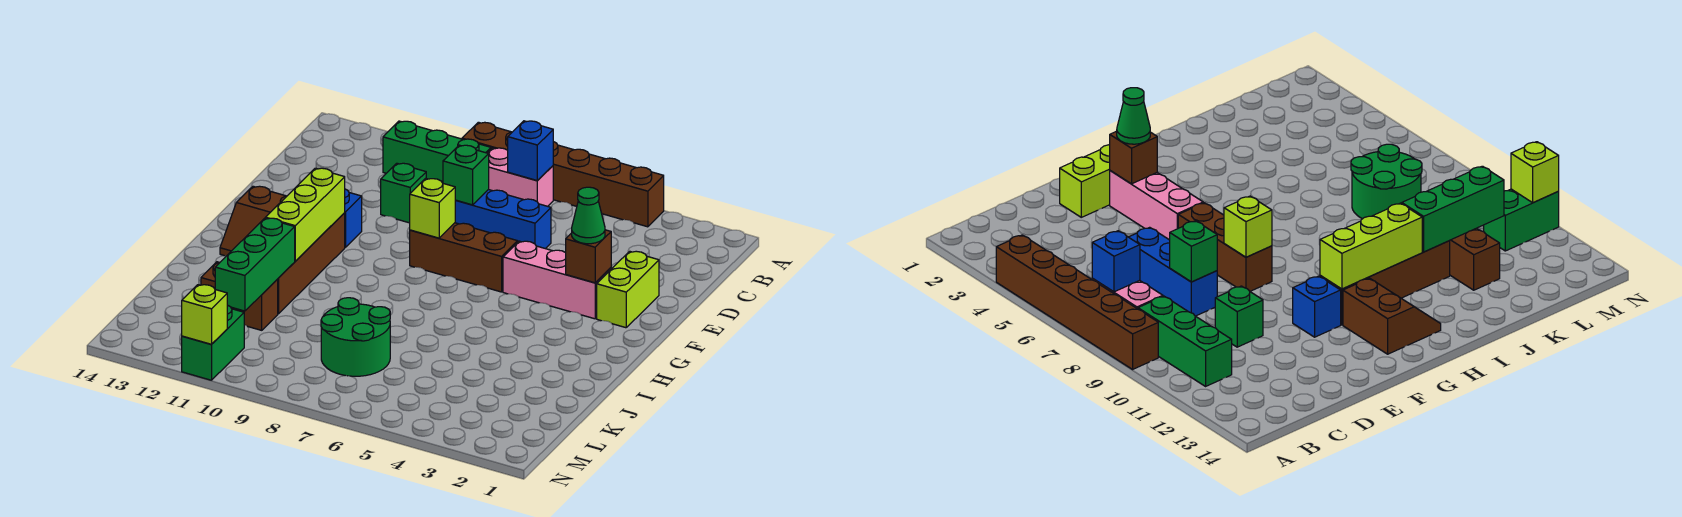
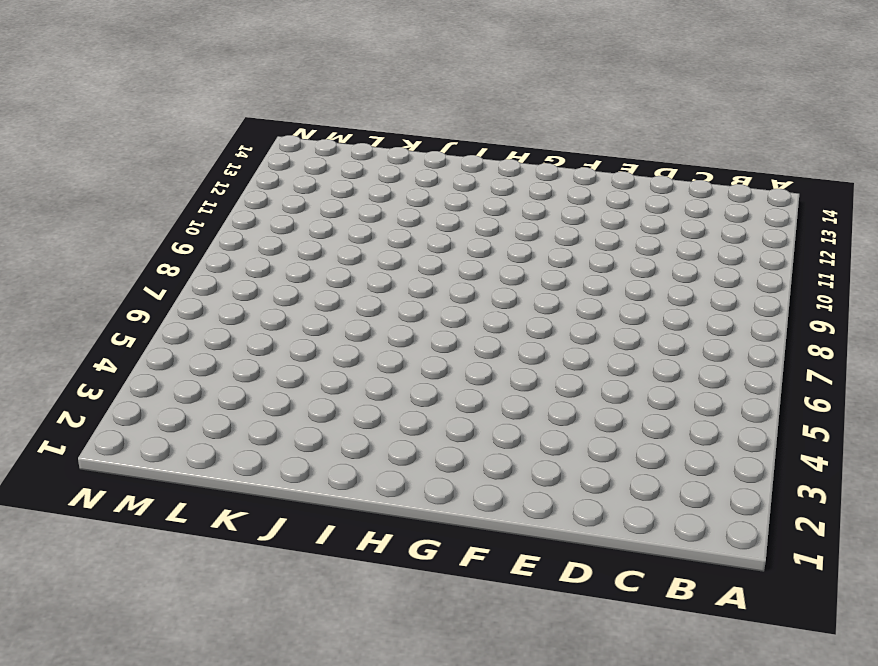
none -> brown brick A4:A9 level 1
none -> pink brick B7:B8 level 1
none -> green brick B9:B11 level 1

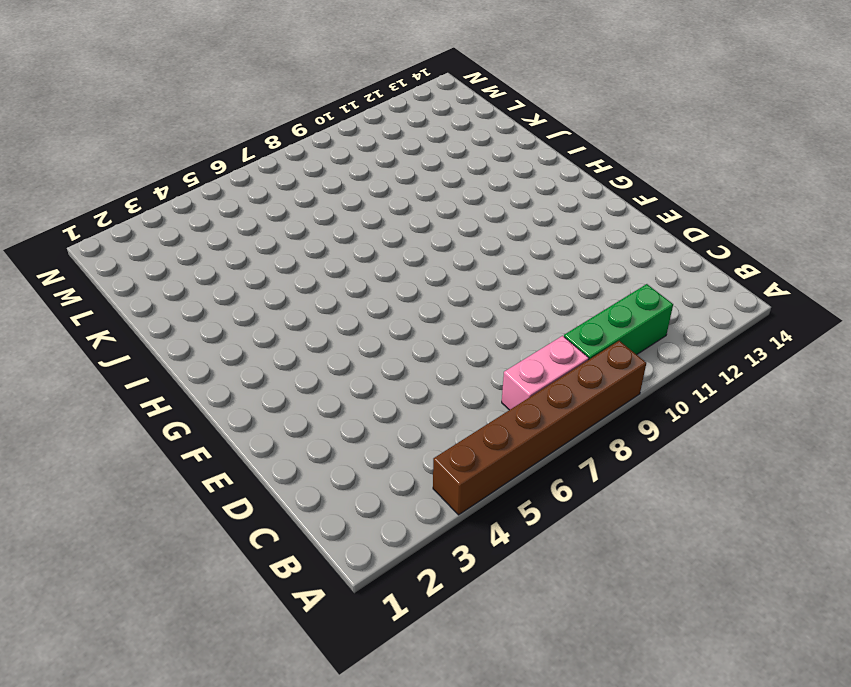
none -> blue brick D6:D8 level 1
none -> green brick D10 level 1
none -> lime brick E2:F2 level 1

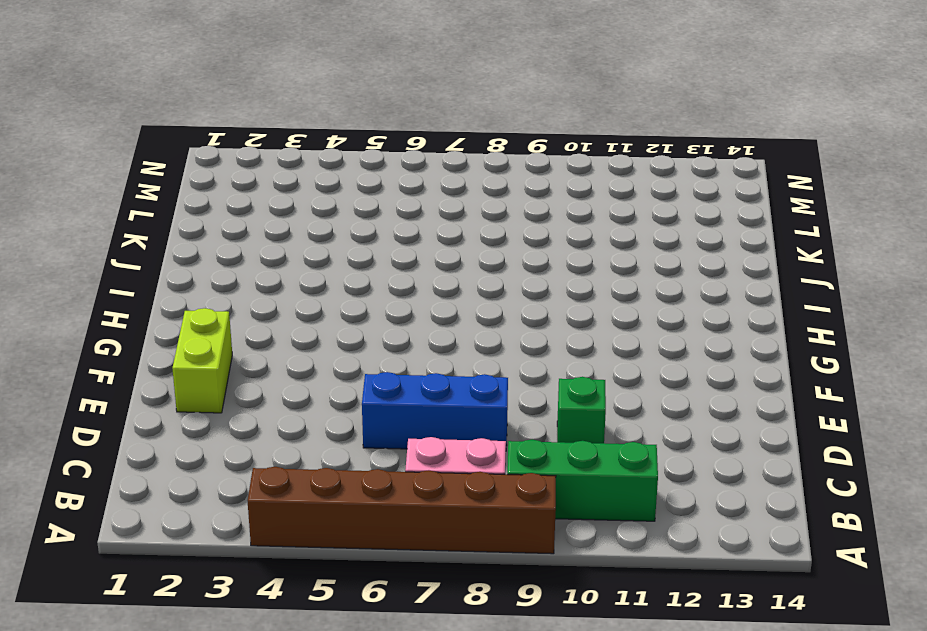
none -> pink brick F3:F5 level 1
none -> brown brick F6:F8 level 1
none -> blue brick F11 level 1

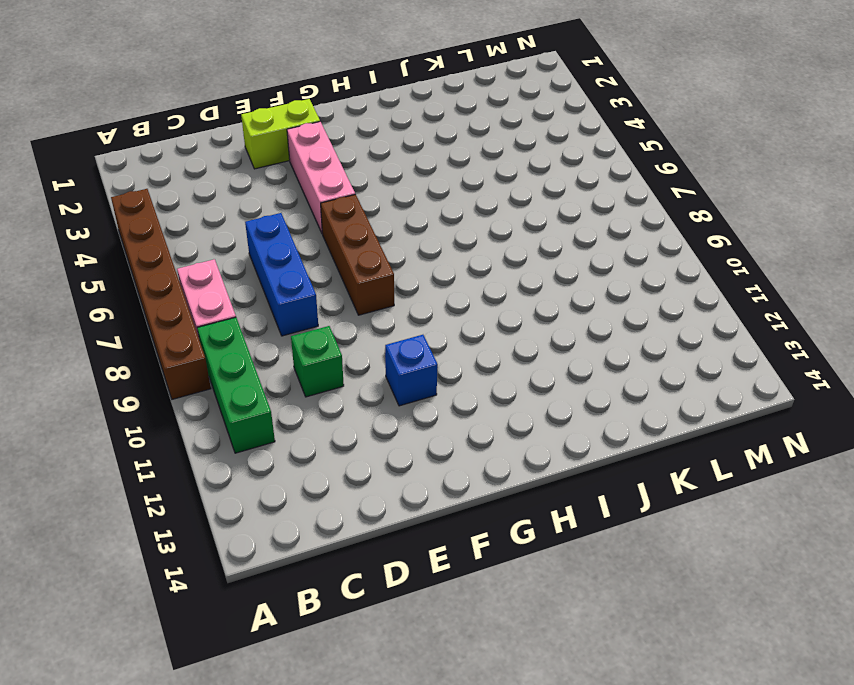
none -> brown brick G11:J11 level 1
none -> brown slope G12:H13 level 1 top G
none -> green round brick K7:L8 level 1

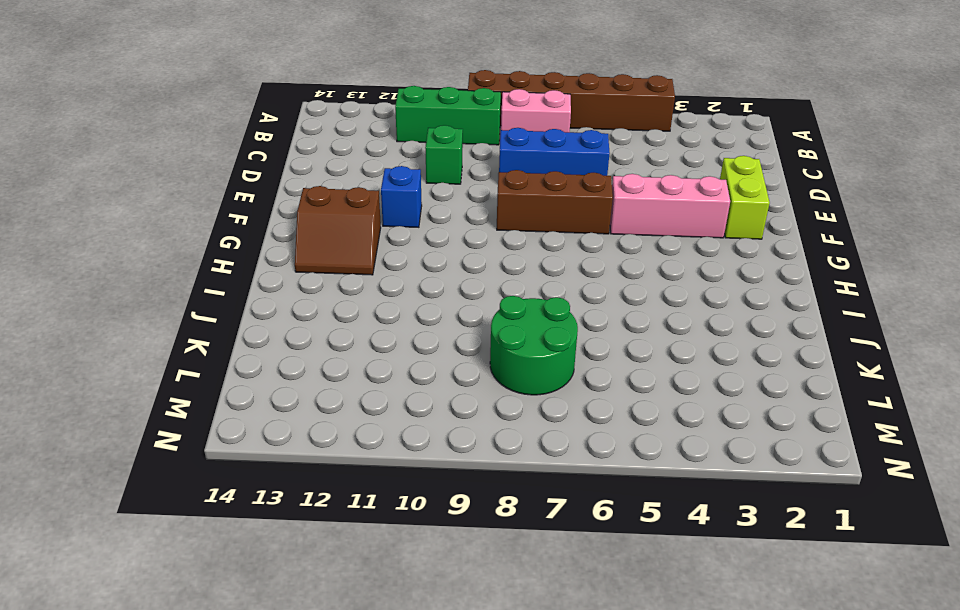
none -> brown brick G11:J11 level 1
none -> brown brick K11:K12 level 1
none -> green brick M11:N11 level 1

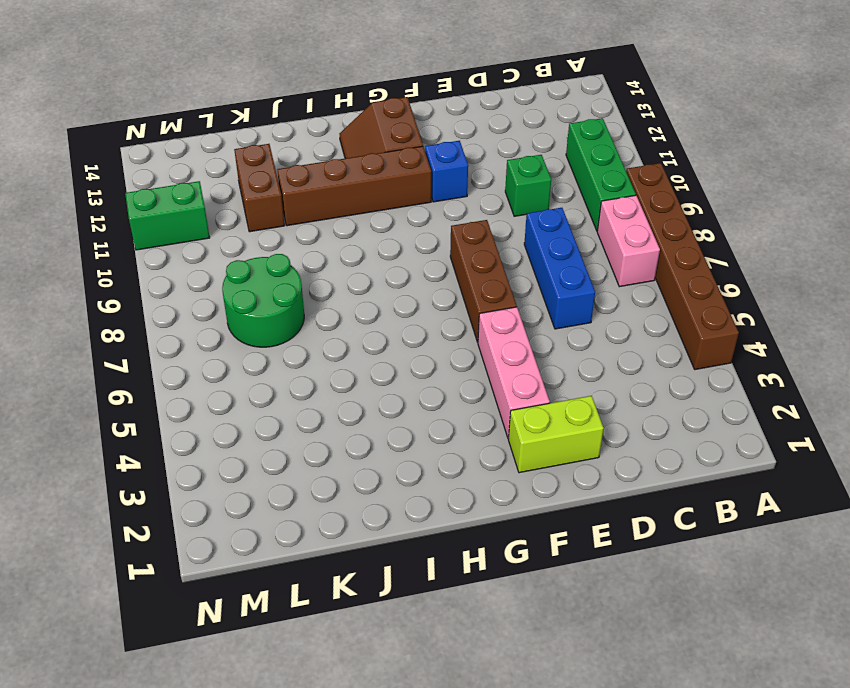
none -> blue brick B7 level 2
none -> green brick D8 level 2
none -> brown brick F3 level 2

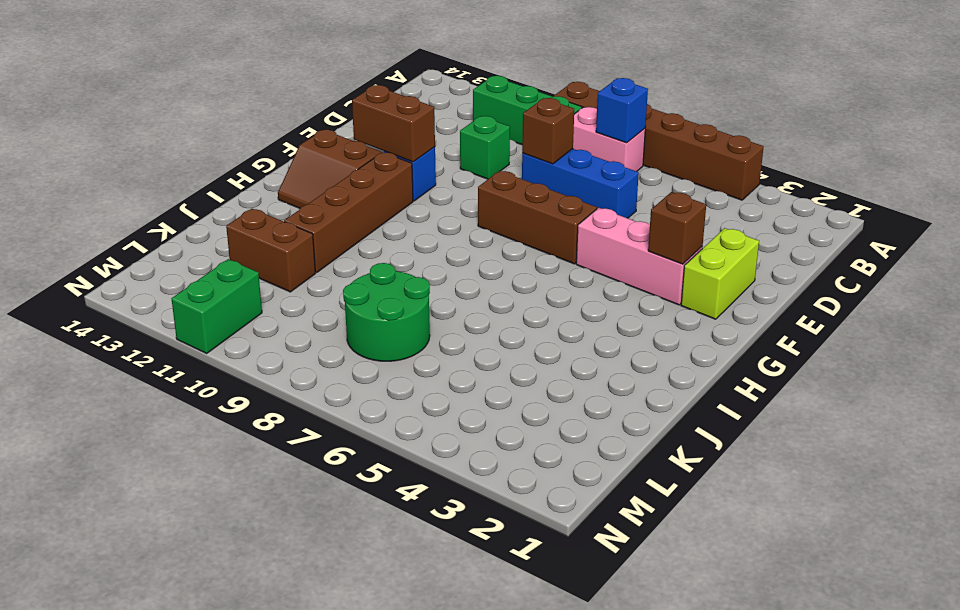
brown brick D8 level 2 -> green brick D8 level 2
brown brick F11:F12 level 2 -> none
none -> lime brick F8 level 2
none -> lime brick G11:I11 level 2
none -> green brick J11:L11 level 2

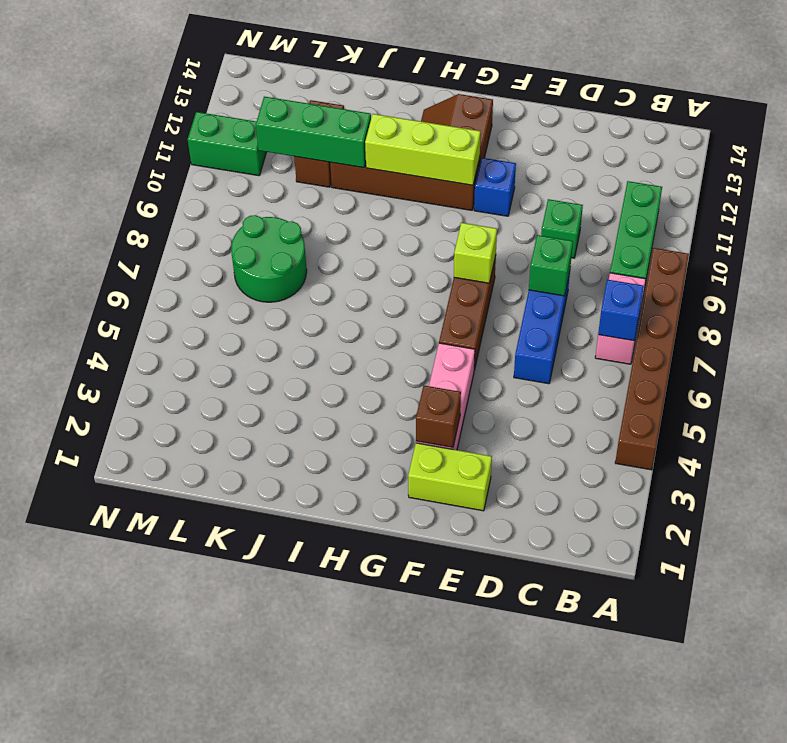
none -> lime brick N11 level 2
none -> green cone F3 level 3

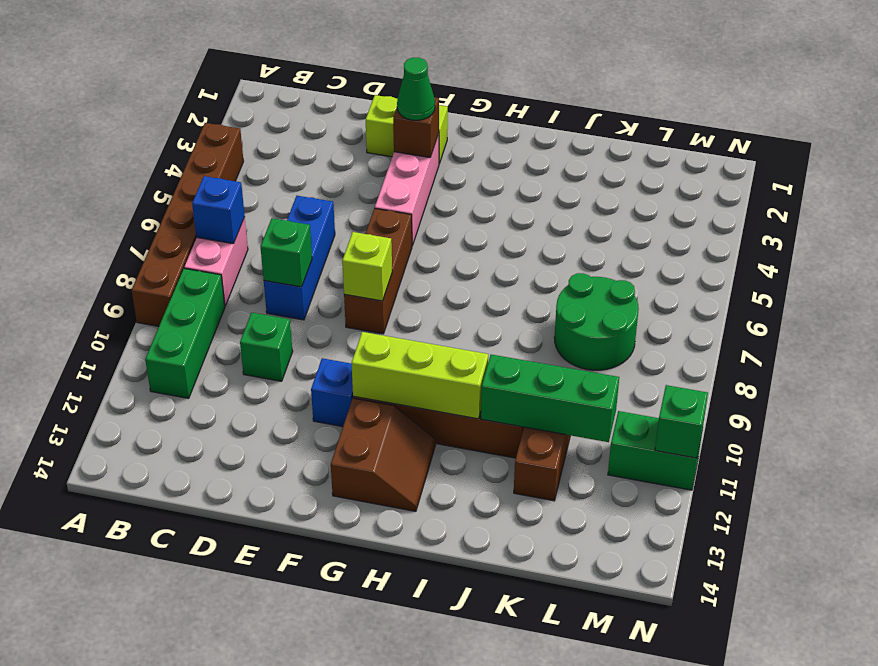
green brick N11 level 2 -> lime brick N11 level 2

